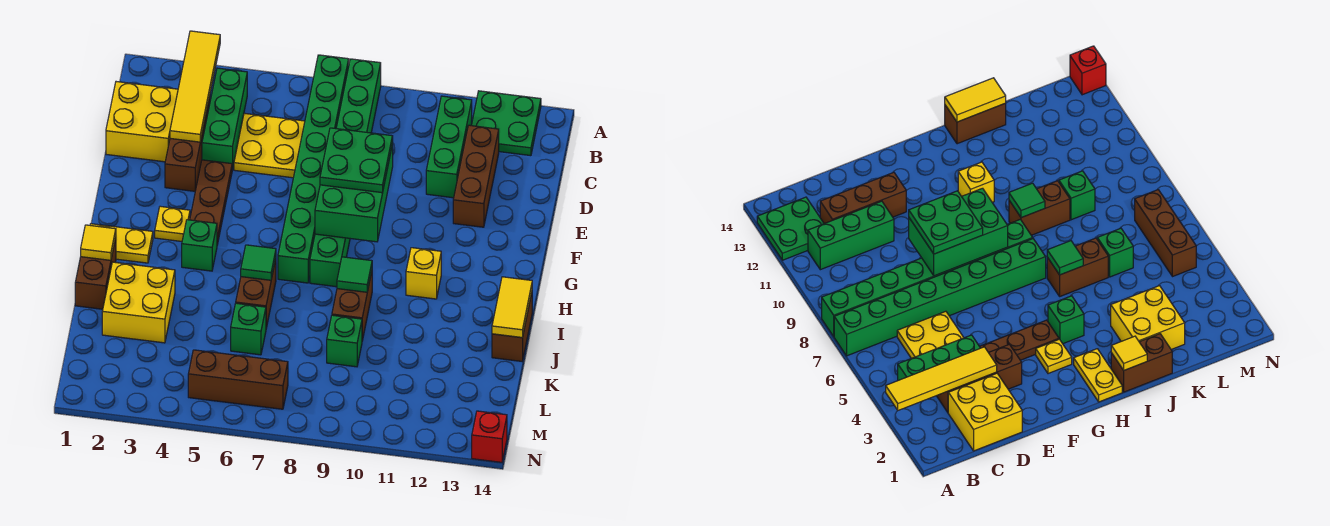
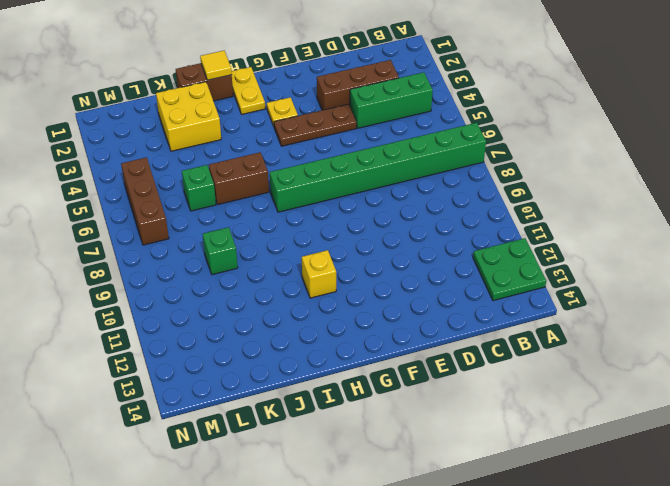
none -> green brick A8:H8 level 1
none -> green brick B11:D11 level 1
none -> yellow brick C1:D2 level 1
none -> yellow plate C5:D6 level 1

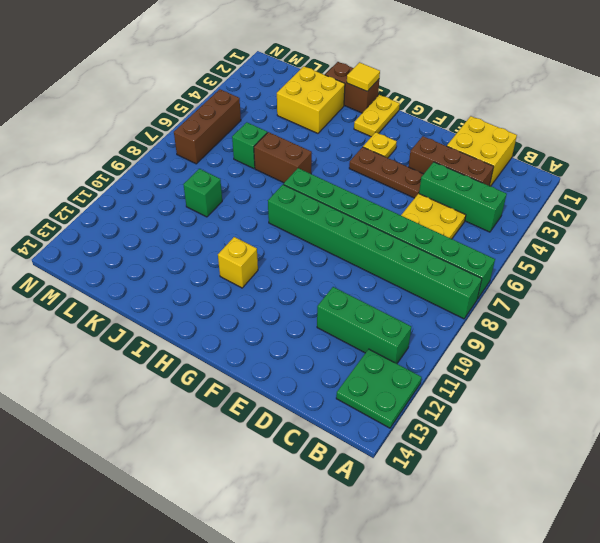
none -> brown brick C12:E12 level 1
none -> green brick H4 level 1
none -> brown brick I9:J9 level 1
none -> brown brick I14:J14 level 1

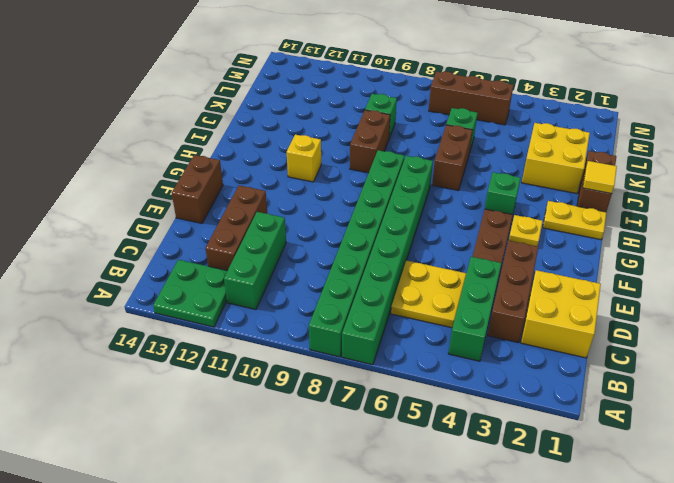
brown brick E14:F14 level 1 -> brown brick I14:J14 level 1
none -> red brick N14 level 1
none -> yellow tile A3:D3 level 2
none -> green brick E8:G9 level 2
none -> green tile I6 level 2

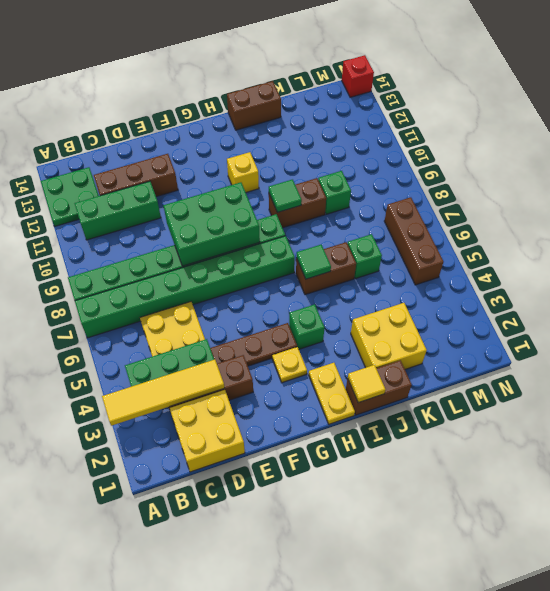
none -> yellow tile I14:J14 level 2
none -> green plate E8:F9 level 3

